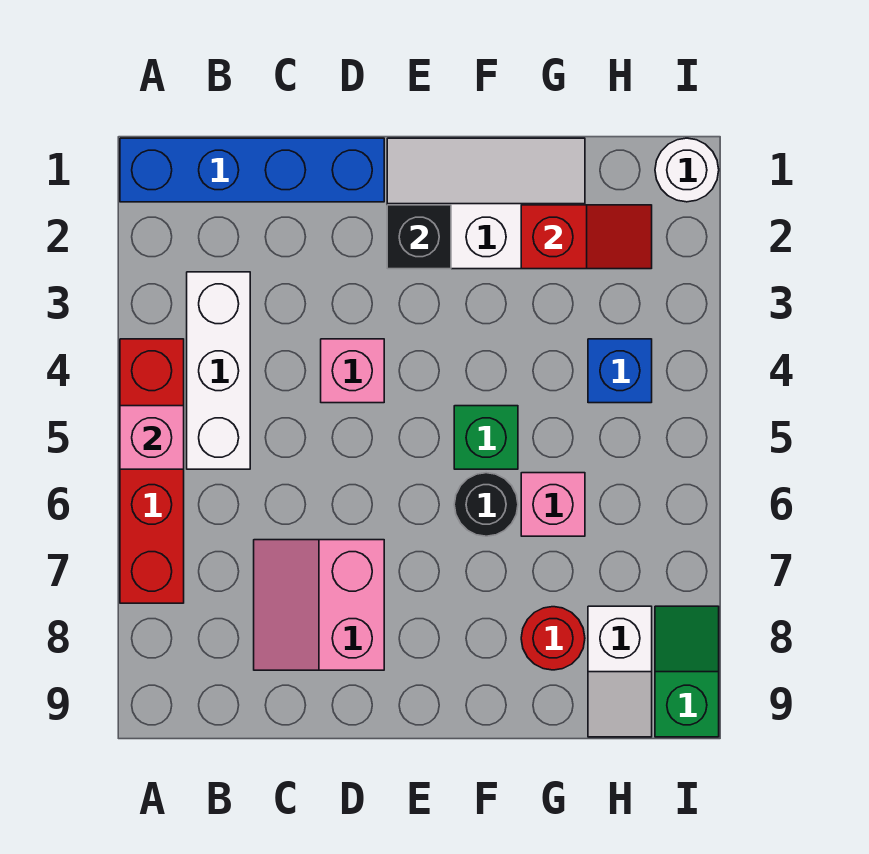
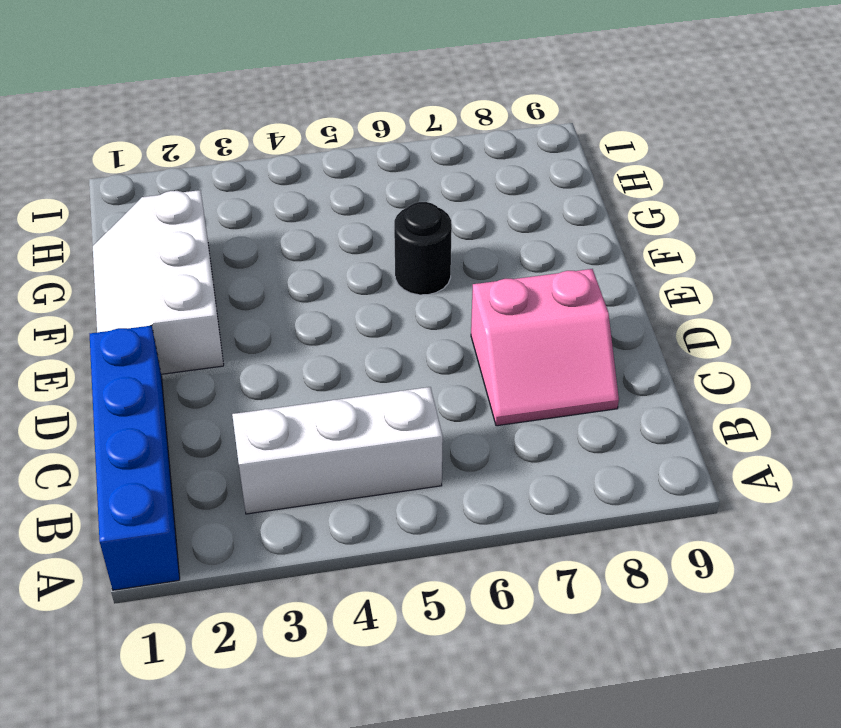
none -> red brick A4:A7 level 1
none -> pink brick D4 level 1
none -> green brick F5 level 1

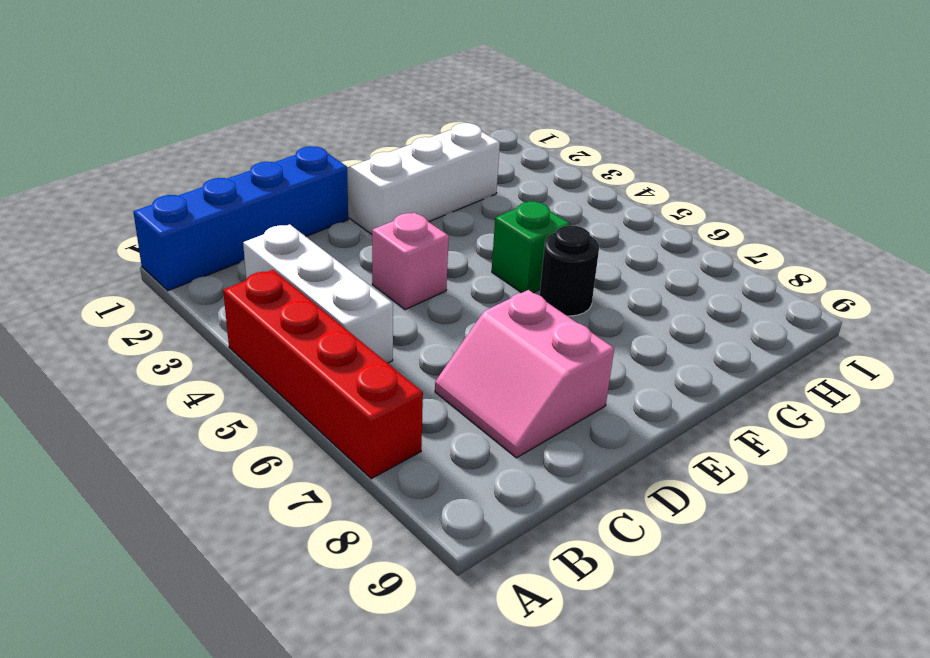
none -> pink brick G6 level 1
none -> red round brick G8 level 1
none -> blue brick H4 level 1

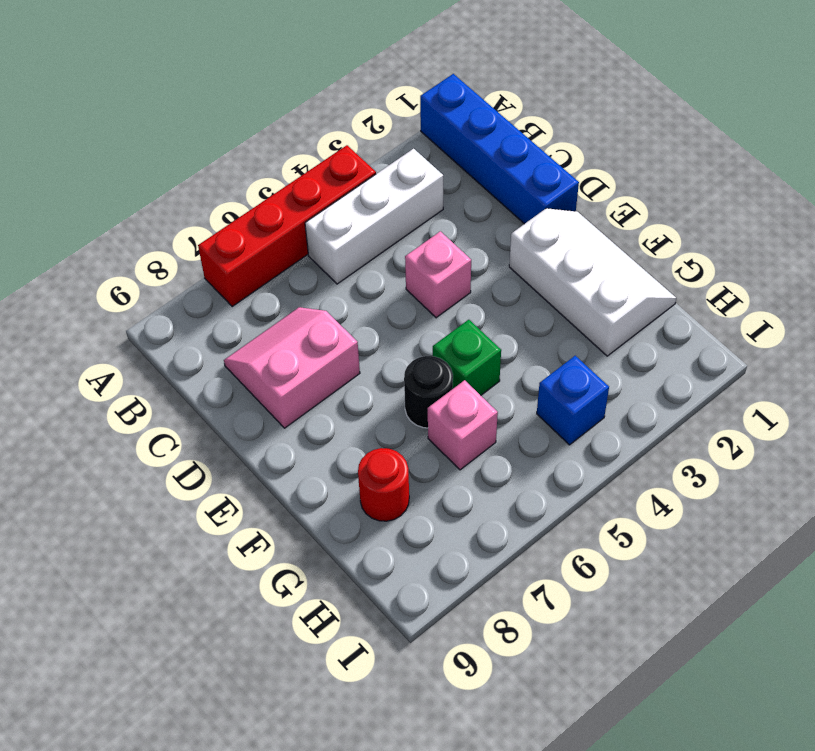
none -> white slope H8:H9 level 1 top 8
none -> white round brick I1 level 1
none -> green slope I8:I9 level 1 top 9

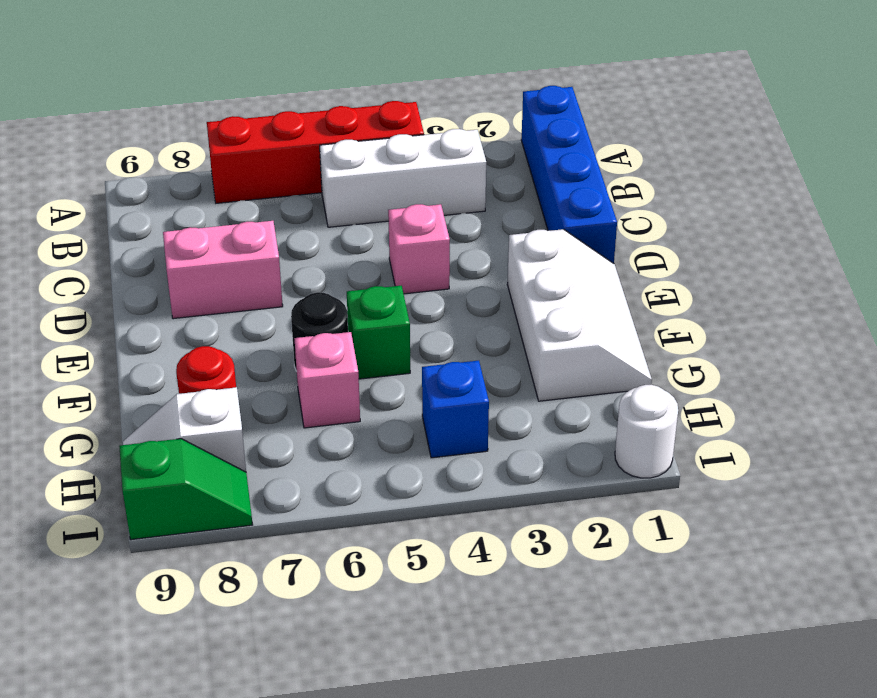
none -> pink brick A5 level 2
none -> black brick E2 level 2
none -> red slope G2:H2 level 2 top G

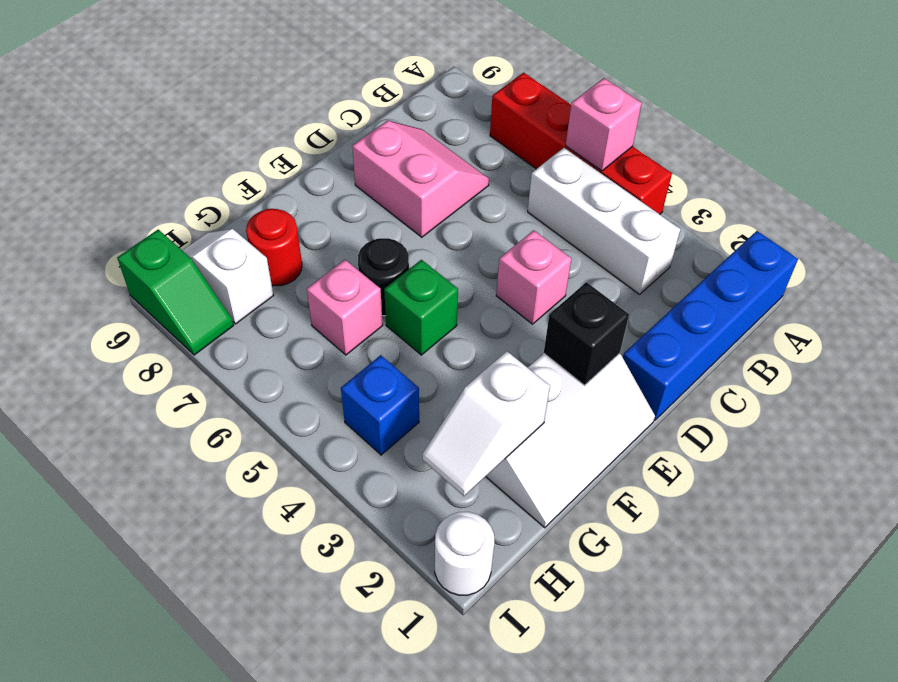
white slope G2:H2 level 2 top G -> red slope G2:H2 level 2 top G

